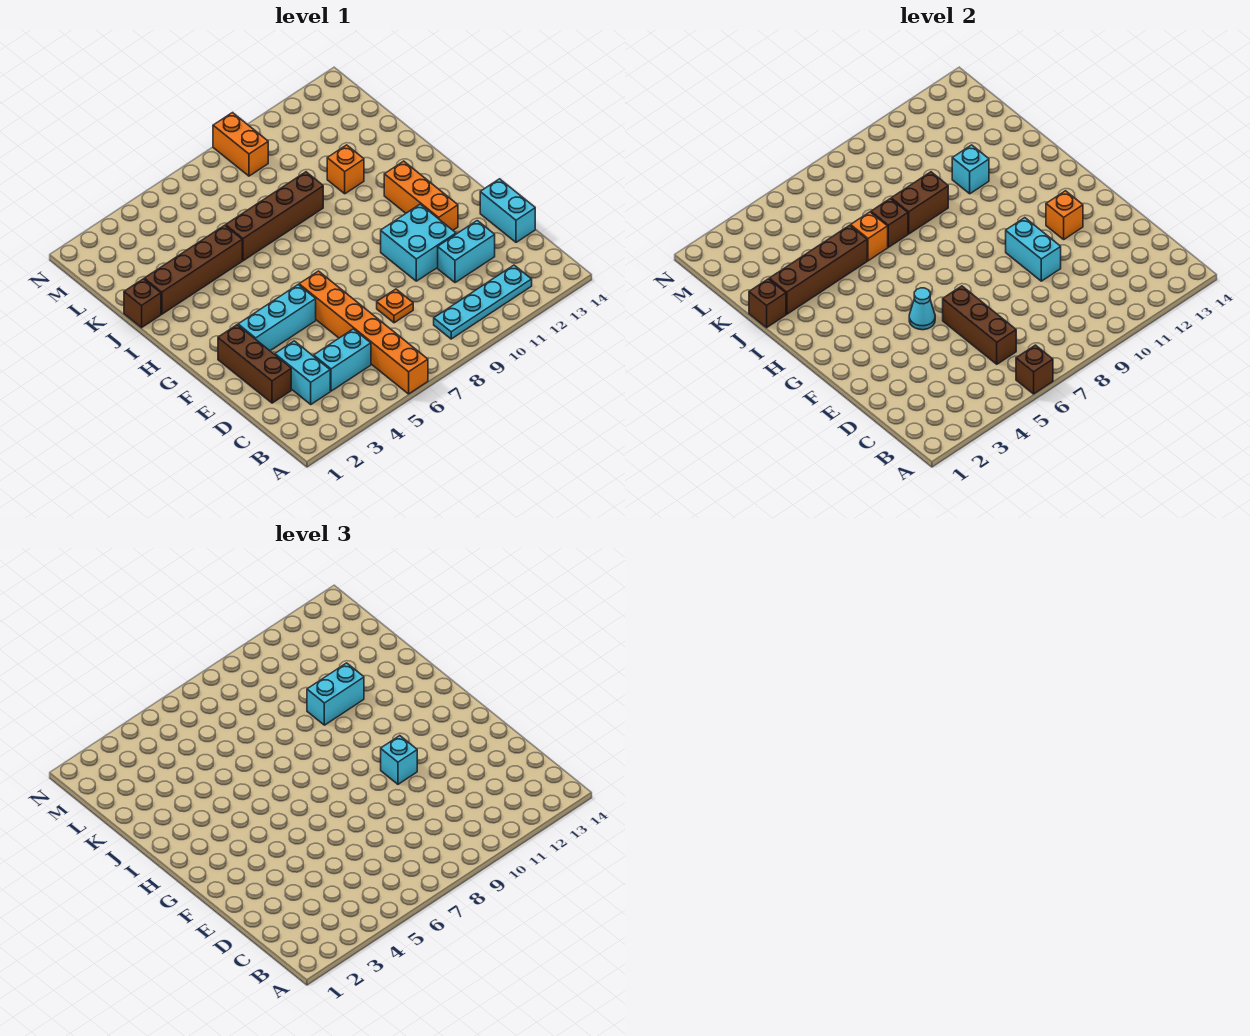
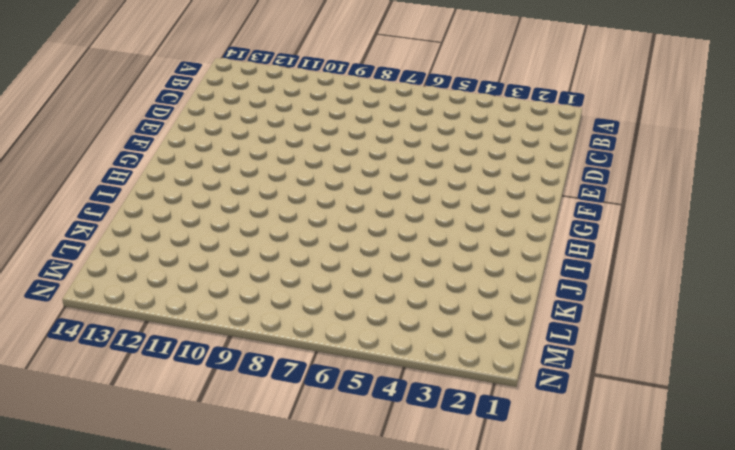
none -> orange brick A6:F6 level 1
none -> cyan plate B9:B12 level 1
none -> cyan brick C3:D3 level 1

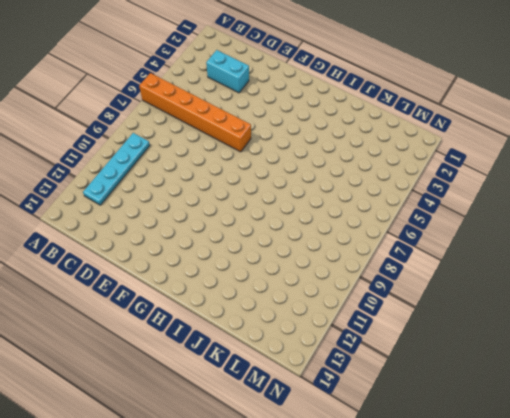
none -> cyan brick C4:C5 level 1
none -> brown brick D2:F2 level 1
none -> orange plate D8 level 1

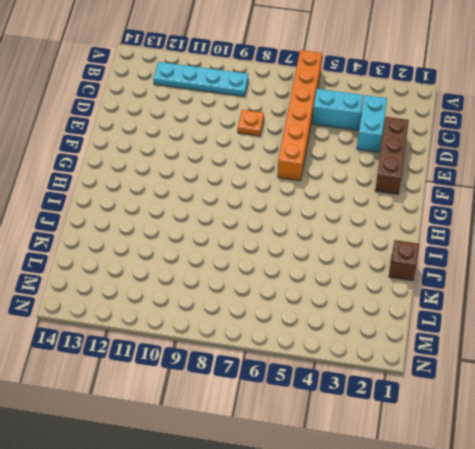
none -> cyan brick D11:D12 level 1
none -> cyan brick D14:E14 level 1
none -> cyan brick E10:F11 level 1

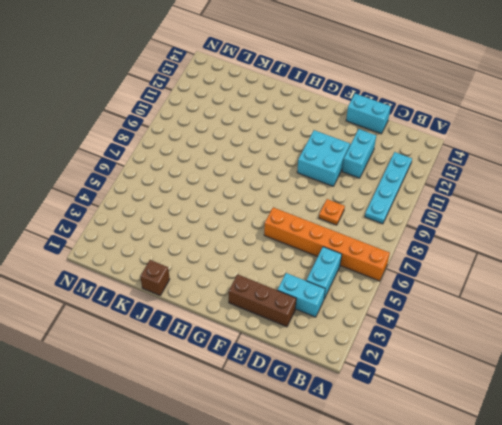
none -> cyan brick F3:F5 level 1
none -> orange brick F12:H12 level 1
none -> brown brick J2:J5 level 1

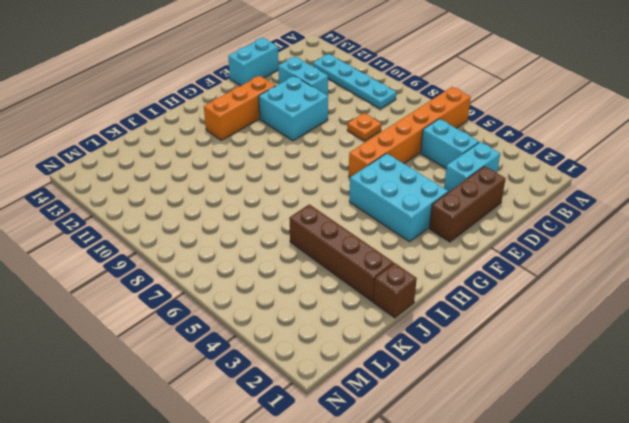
cyan brick F3:G5 level 1 -> cyan brick F3:F5 level 1
none -> brown brick J6:J9 level 1
none -> orange brick J11 level 1
none -> orange brick M9:N9 level 1

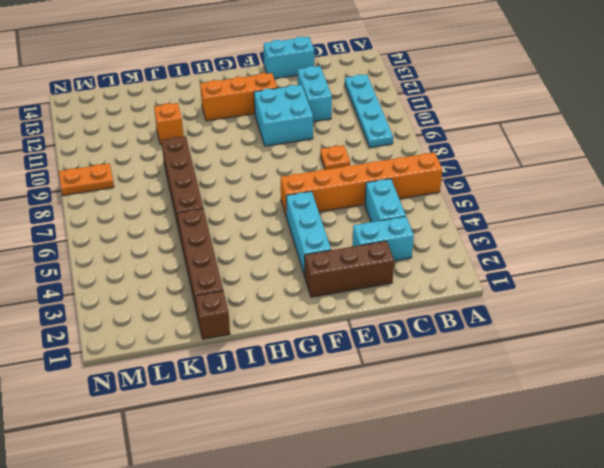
orange plate M9:N9 level 1 -> orange brick M9:N9 level 1
none -> brown brick A6 level 2
none -> brown brick C6:E6 level 2
none -> cyan brick E10:F10 level 2

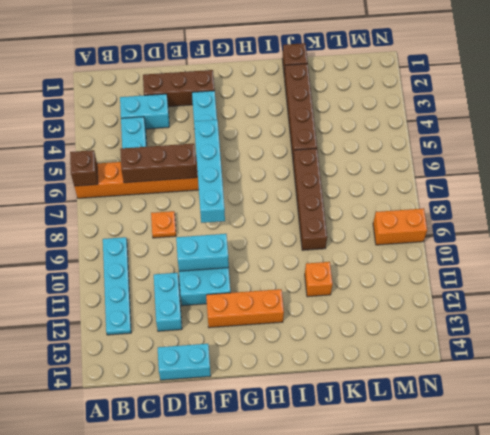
cyan brick F5:F8 level 2 -> cyan cone F5 level 2
none -> orange brick F12 level 2
none -> brown brick J1 level 2
none -> brown brick J2:J5 level 2

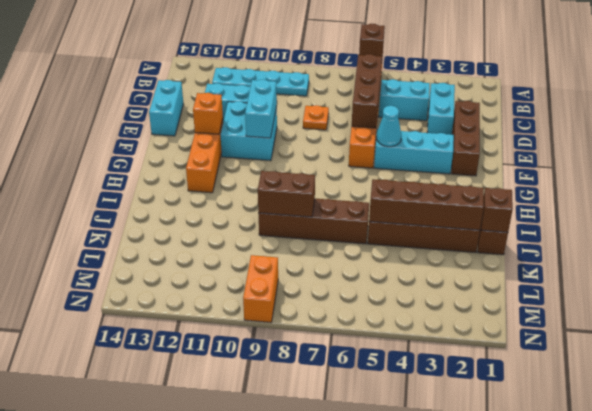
none -> orange brick J11 level 1
none -> orange brick J6 level 2
none -> brown brick J7 level 2

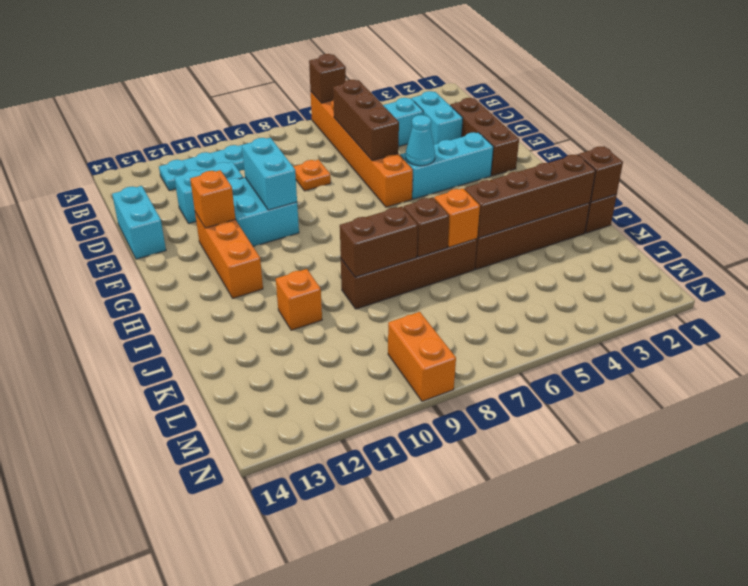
none -> cyan brick J11 level 2
none -> cyan brick F10 level 3
none -> cyan brick J10:J11 level 3

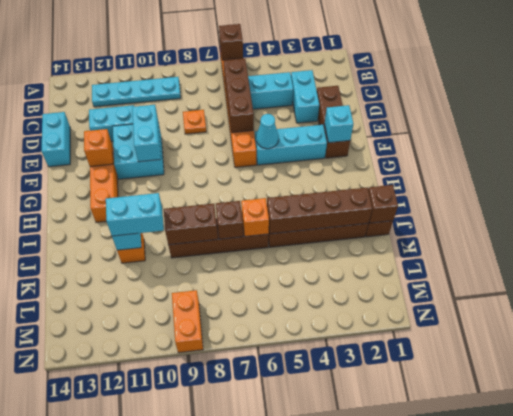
cyan brick F2 level 2 -> cyan brick F10 level 3

